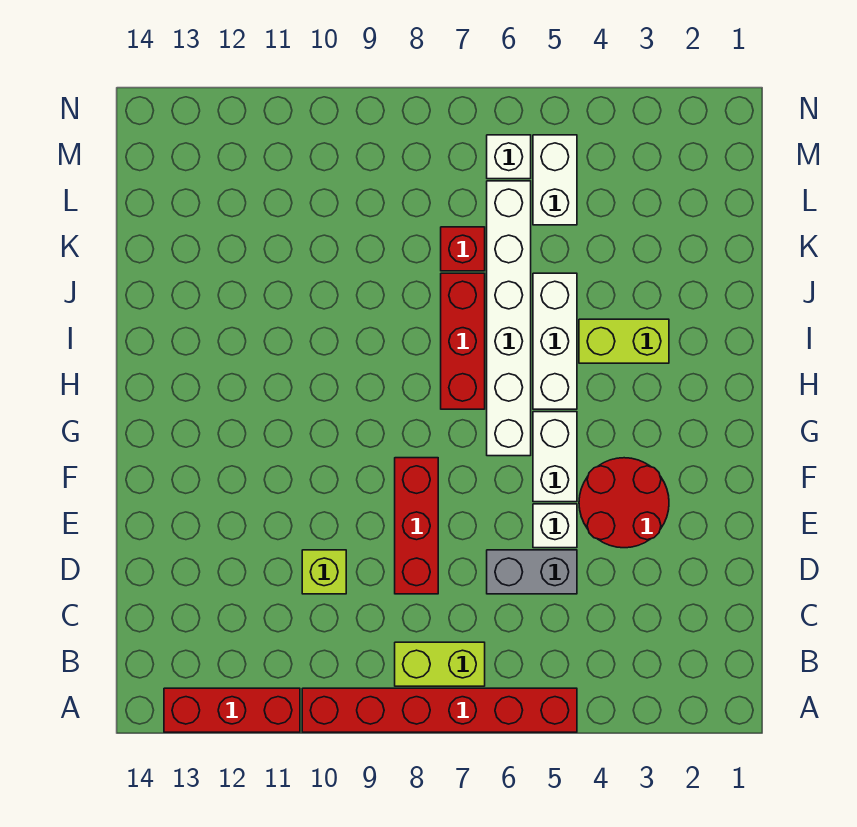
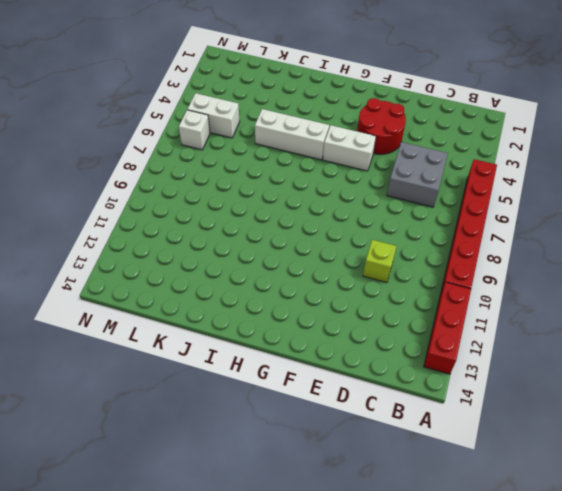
grey brick C5:D6 level 1 -> grey brick D5:D6 level 1
none -> lime brick B7:B8 level 1
none -> red brick D8:F8 level 1
none -> white brick E5 level 1

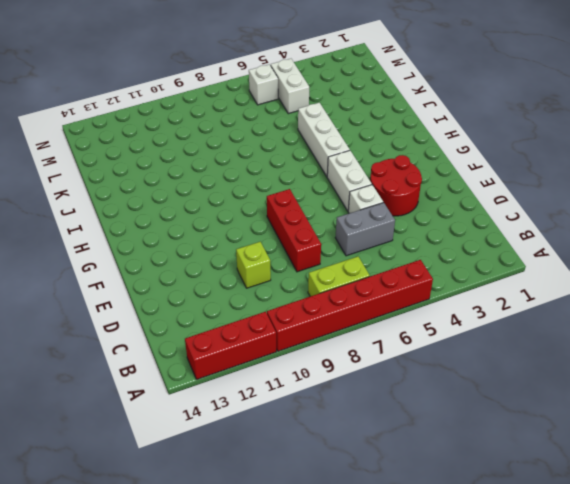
none -> white brick G6:L6 level 1
none -> red brick H7:J7 level 1
none -> lime brick I3:I4 level 1

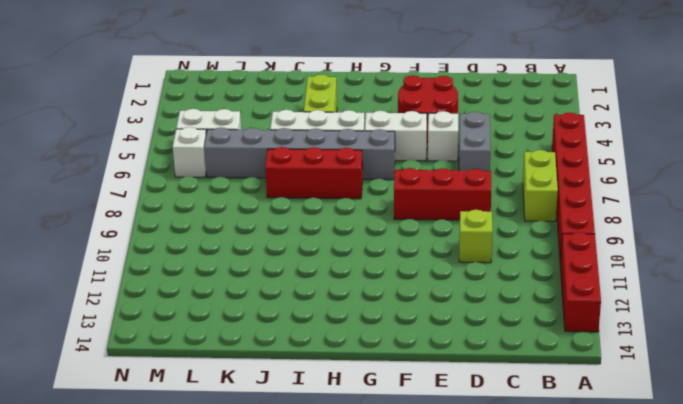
grey brick G6:L6 level 1 -> white brick G6:L6 level 1
none -> red brick K7 level 1

